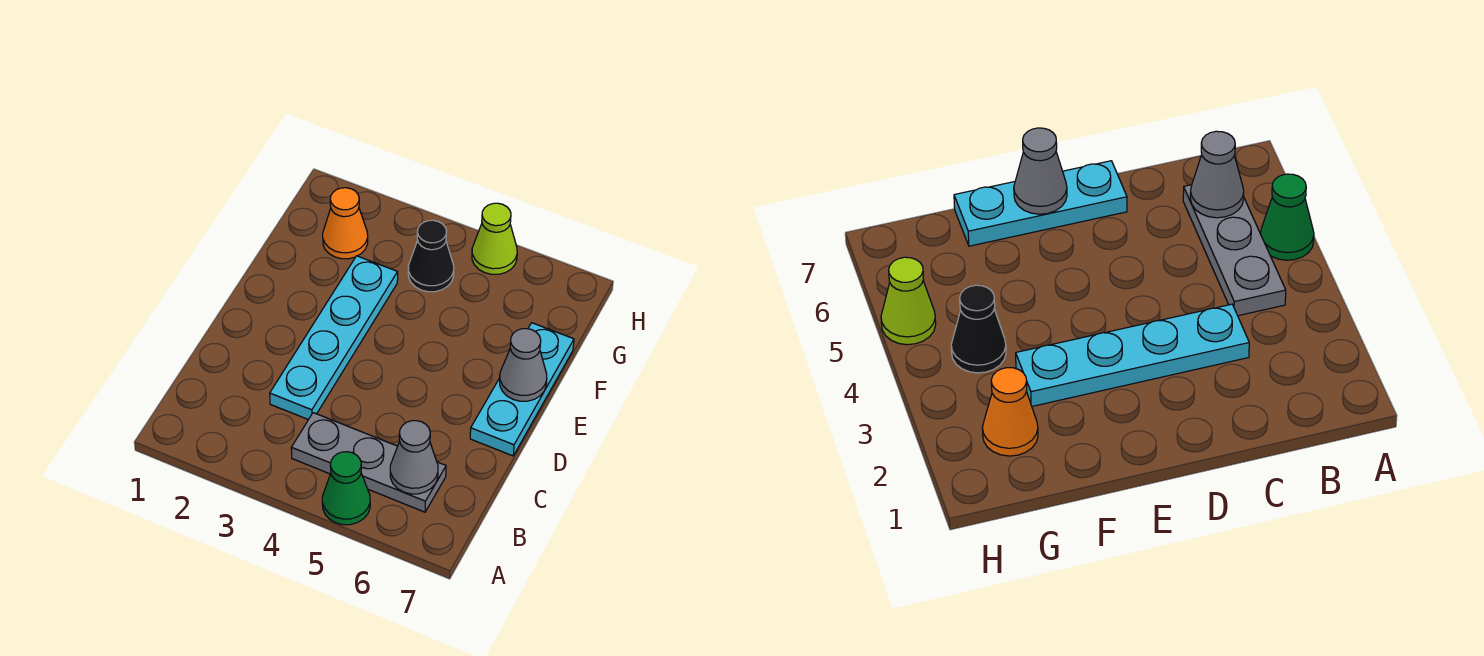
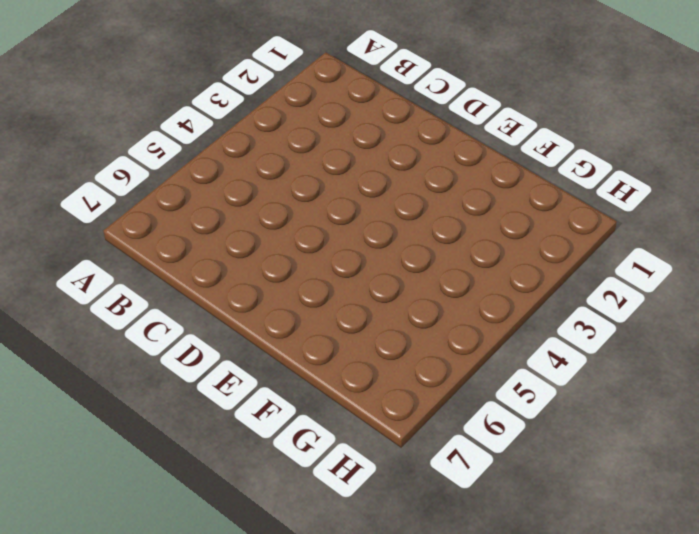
none -> green cone A5 level 1
none -> grey plate B4:B6 level 1

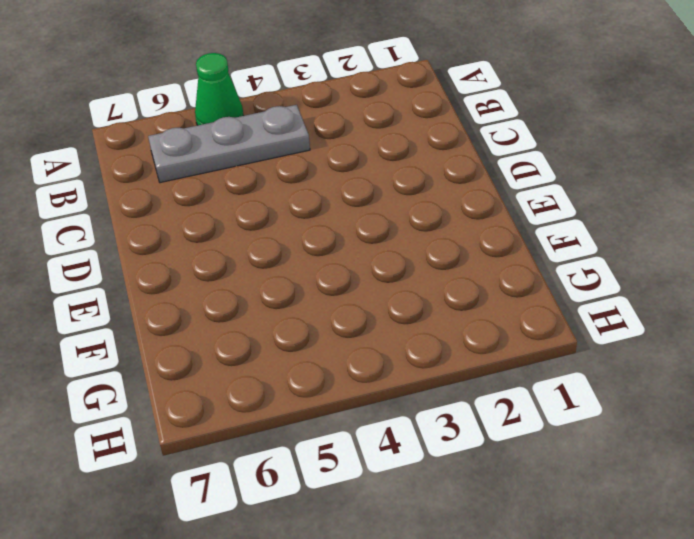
none -> cyan plate C3:F3 level 1
none -> cyan plate D7:F7 level 1

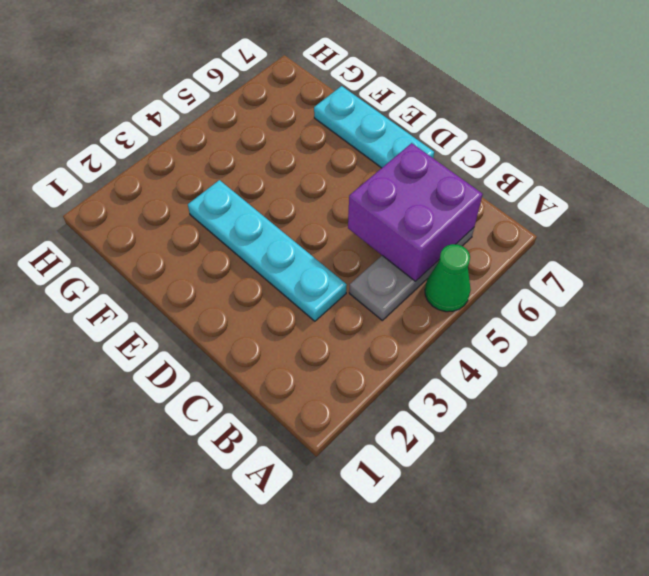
purple brick B5:C6 level 2 -> grey cone B6 level 2
none -> orange cone G2 level 1
none -> black cone G4 level 1

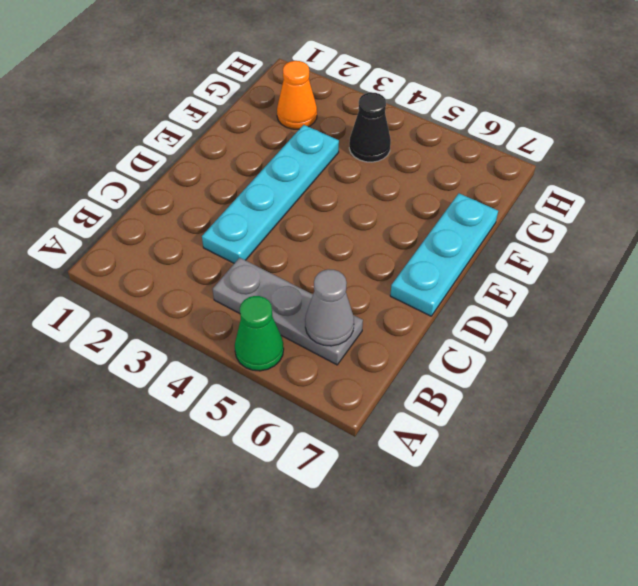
none -> lime cone H5 level 1
none -> grey cone E7 level 2

